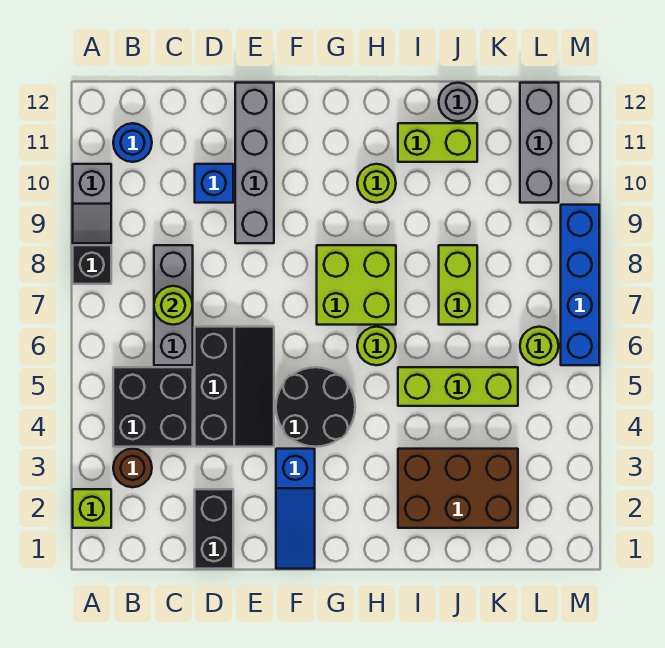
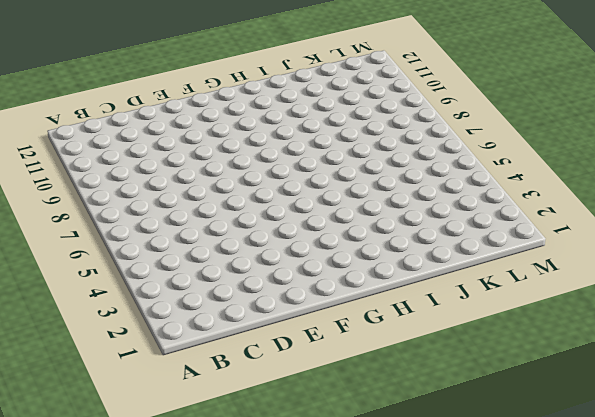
none -> lime brick A2 level 1
none -> black brick A8 level 1
none -> grey slope A9:A10 level 1 top 10

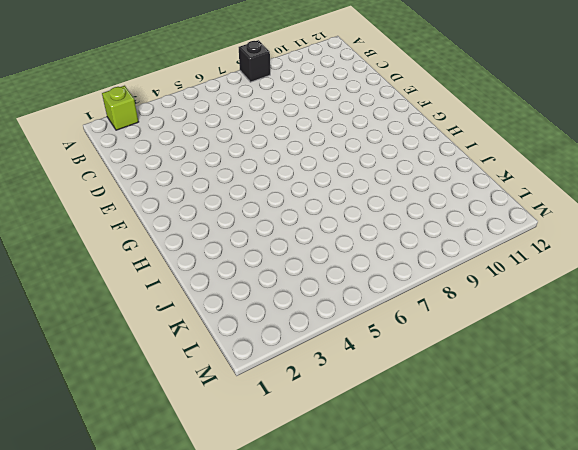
none -> grey slope A9:A10 level 1 top 10
none -> brown round brick B3 level 1
none -> black brick B4:C5 level 1

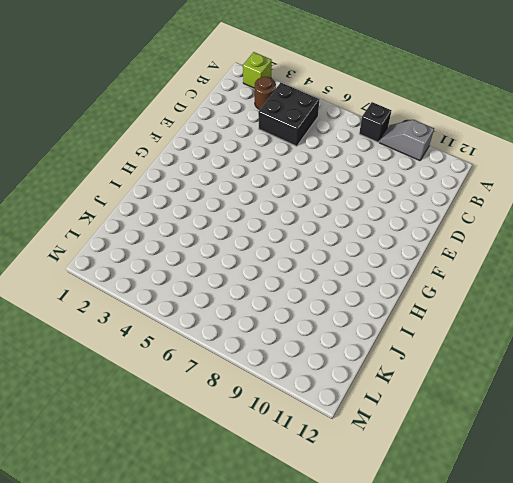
none -> blue round brick B11 level 1
none -> grey brick C6:C8 level 1
none -> black brick D1:D2 level 1

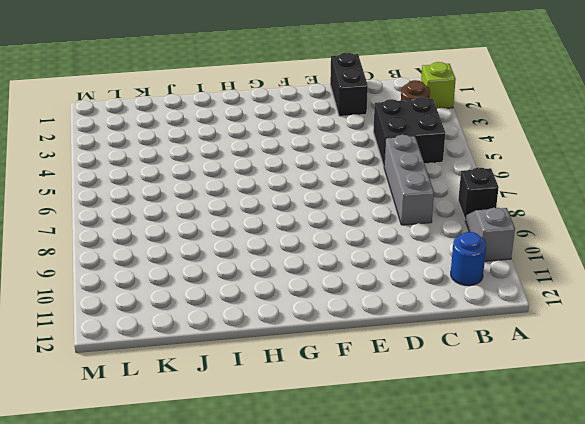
none -> black slope D4:E6 level 1 top D
none -> blue brick D10 level 1
none -> grey brick E9:E12 level 1

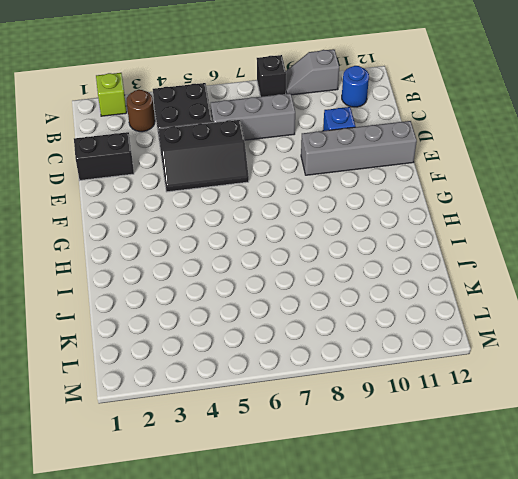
none -> blue slope F1:F3 level 1 top 3
none -> black round brick F4:G5 level 1
none -> lime brick G7:H8 level 1

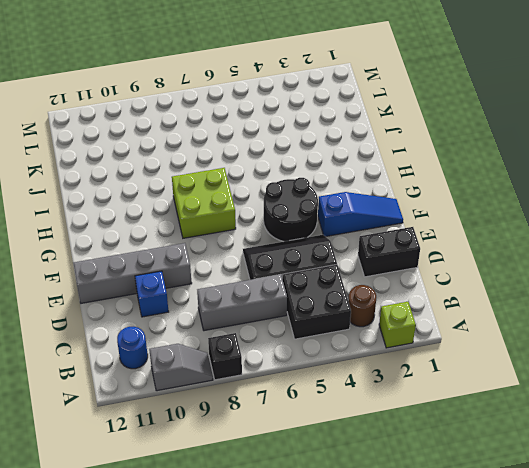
none -> lime round brick H6 level 1
none -> lime round brick H10 level 1
none -> brown brick I2:K3 level 1

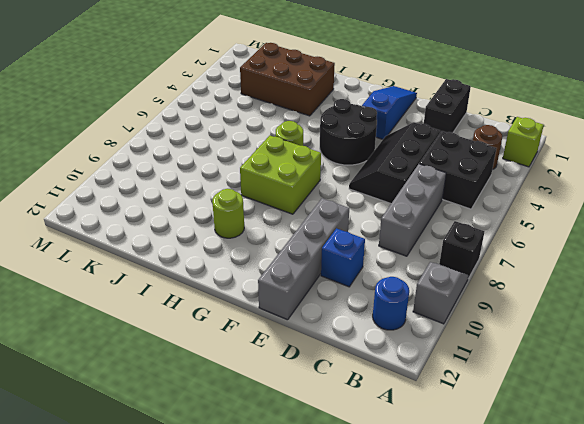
none -> lime brick I5:K5 level 1
none -> lime brick I11:J11 level 1
none -> lime brick J7:J8 level 1

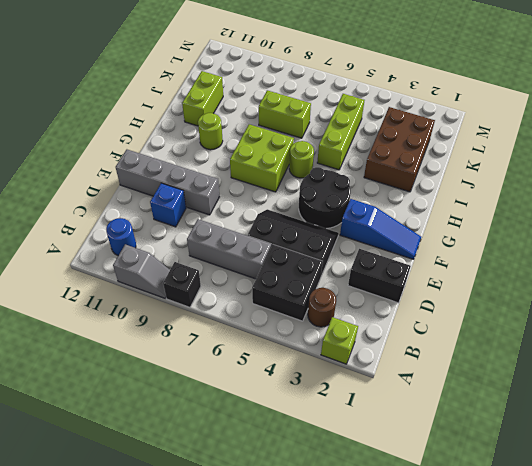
none -> grey round brick J12 level 1
none -> lime round brick L6 level 1
none -> grey brick L10:L12 level 1

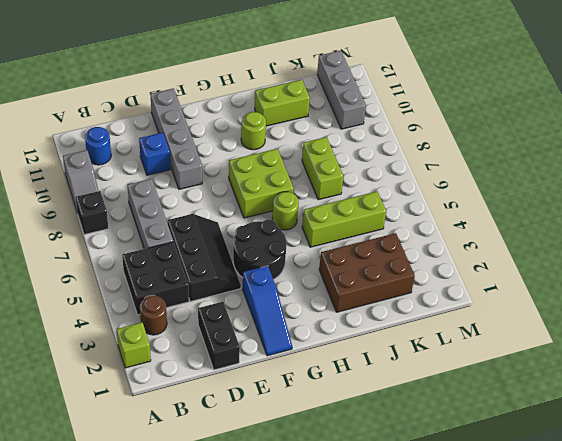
none -> grey round brick J12 level 1
none -> lime round brick L6 level 1
none -> blue brick M6:M9 level 1

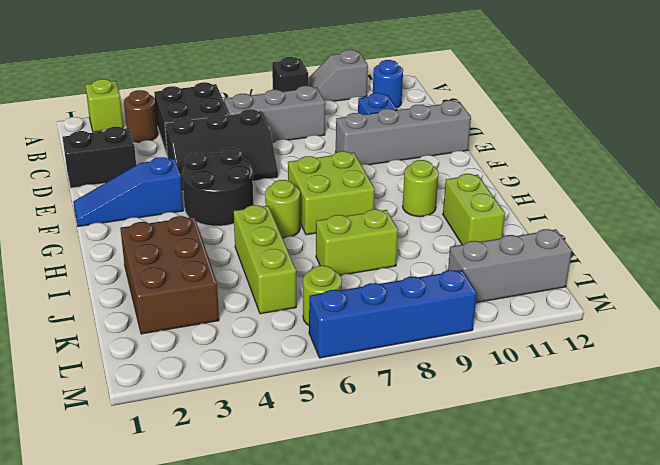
none -> grey round brick J12 level 1
none -> lime round brick C7 level 2

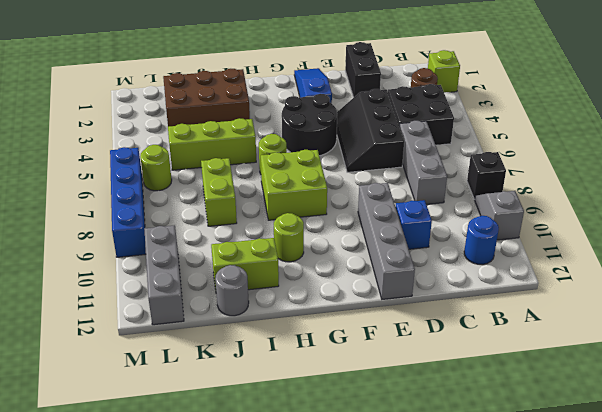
none -> lime round brick C7 level 2

